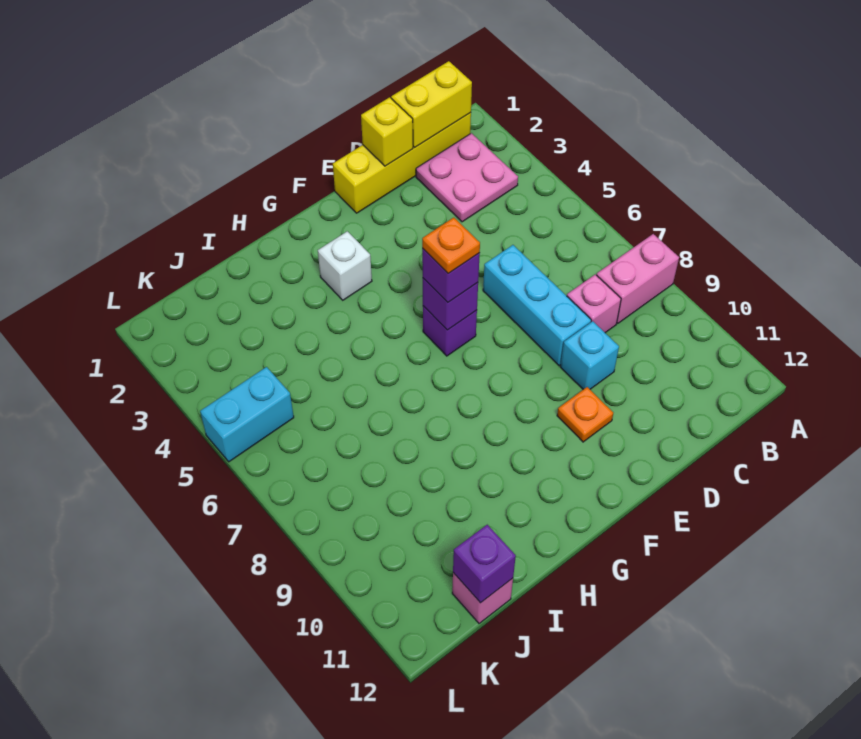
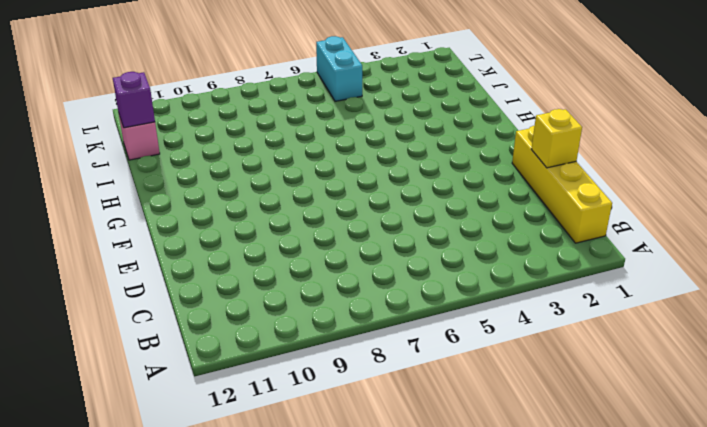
none -> pink brick A8:B8 level 1
none -> pink plate B2:C3 level 1
none -> pink brick C8 level 1

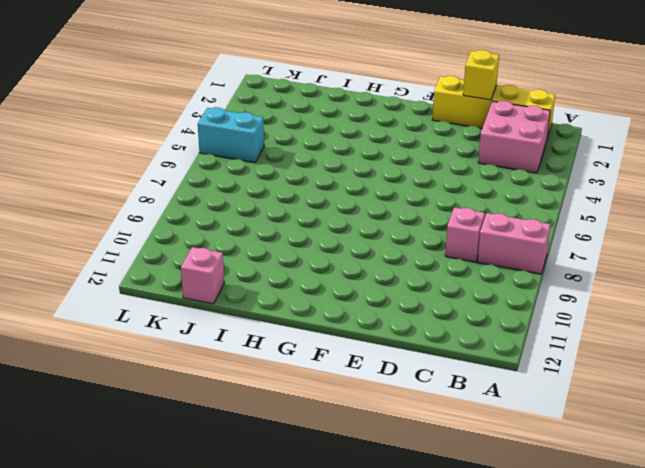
pink brick B2:C3 level 1 -> pink plate B2:C3 level 1
none -> cyan brick D6:D8 level 1
none -> cyan brick D9 level 1
none -> orange plate E10 level 1

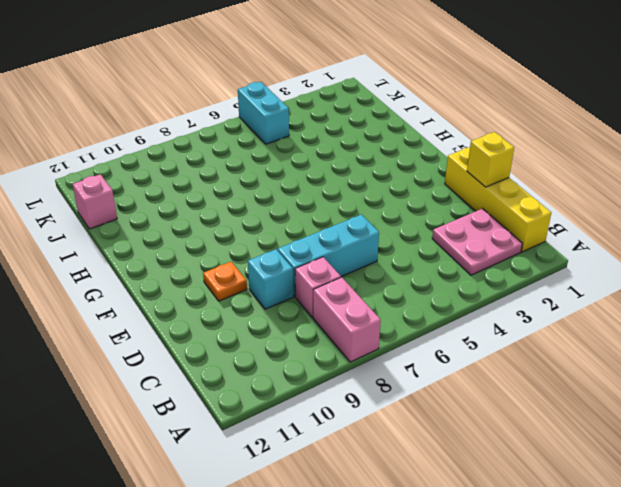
none -> purple brick F6 level 1
none -> white brick G3 level 1
none -> yellow brick B1:C1 level 2

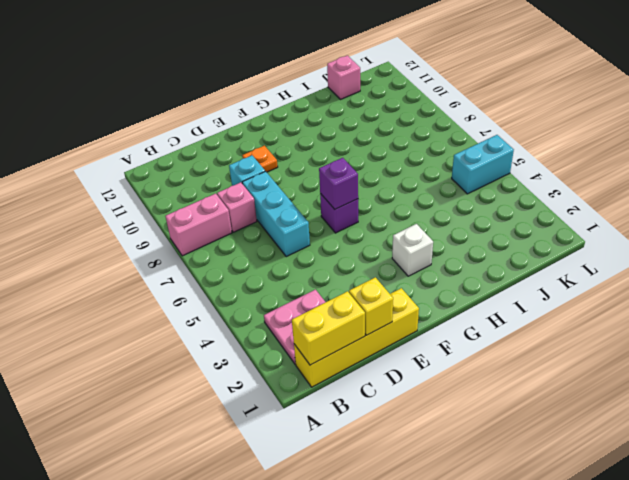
none -> purple brick J12 level 2
none -> purple brick F6 level 3
none -> orange plate F6 level 4

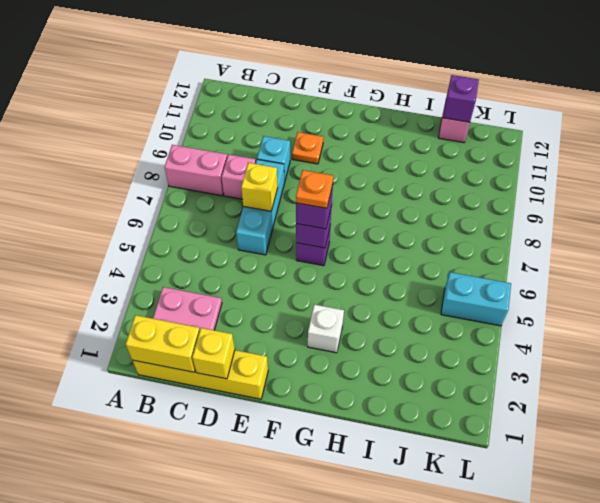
yellow brick D7 level 2 -> none

